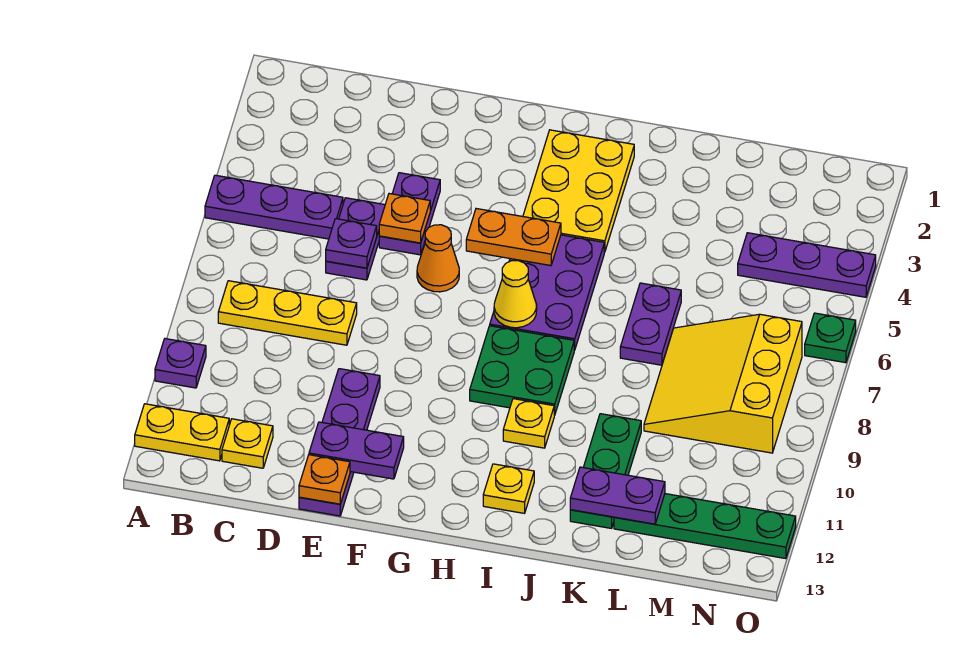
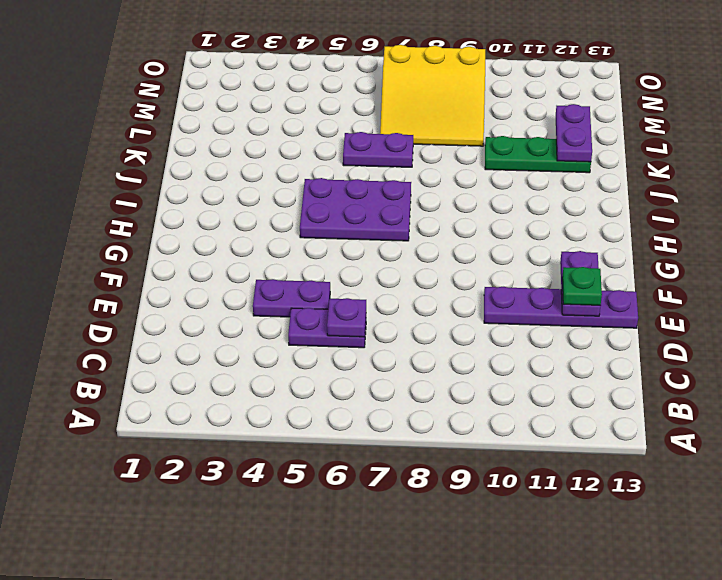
green plate E12 level 3 -> green plate O6 level 1
none -> purple plate A5:C5 level 1
none -> purple plate A10 level 1
none -> yellow plate A12:B12 level 1

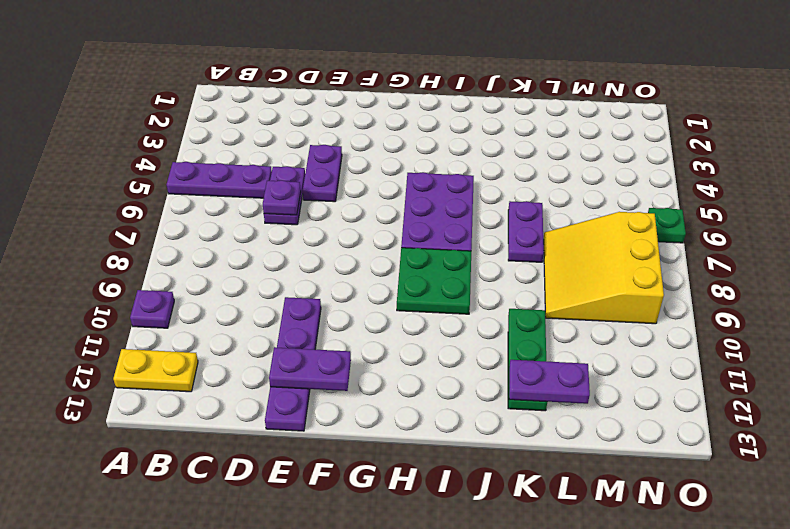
none -> yellow plate B8:D8 level 1
none -> yellow plate C12 level 1
none -> orange cone F6 level 1

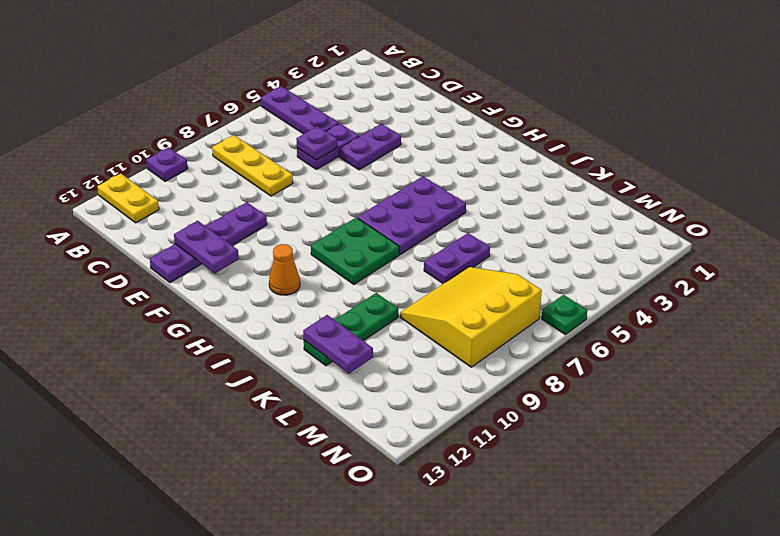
orange cone H11 level 1 -> orange cone F6 level 1
none -> yellow plate C12 level 1
none -> yellow plate H2:I4 level 1
none -> yellow plate I10 level 1

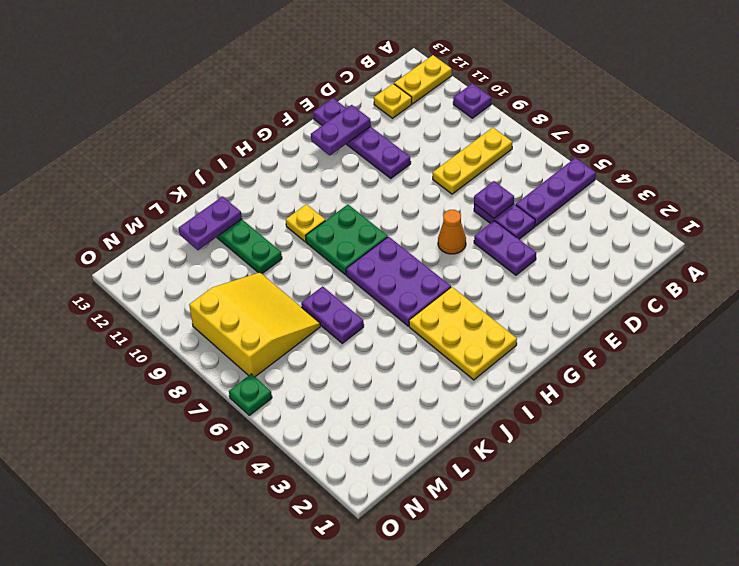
none -> yellow plate I12 level 1
none -> green plate L12:O12 level 1
none -> purple plate M4:O4 level 1

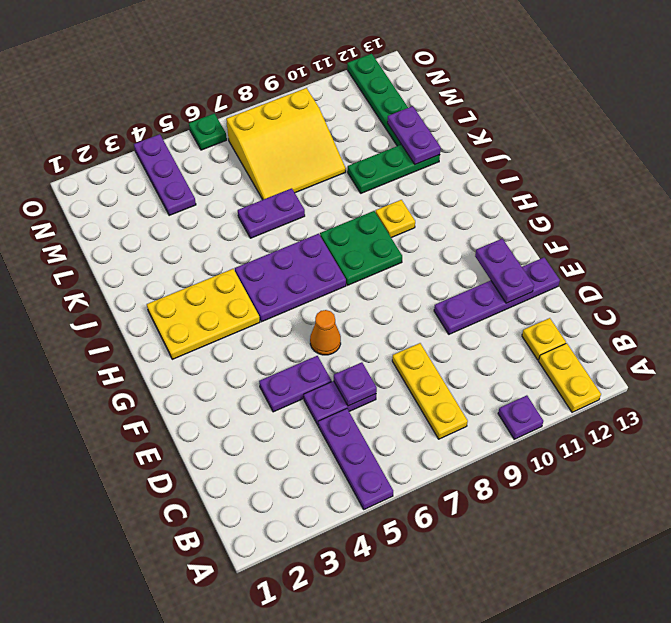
none -> yellow plate I12 level 1
none -> orange plate E5 level 2
none -> orange plate E13 level 2

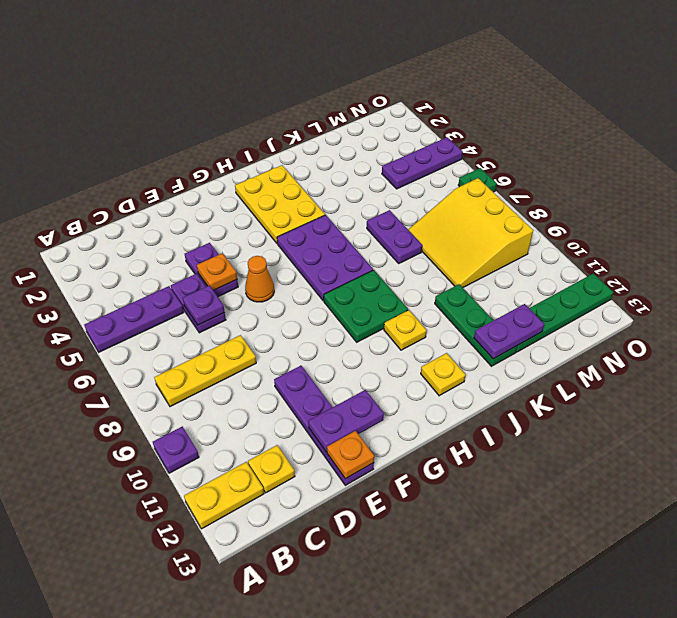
none -> orange plate G5:H5 level 2
none -> yellow cone H7 level 2

